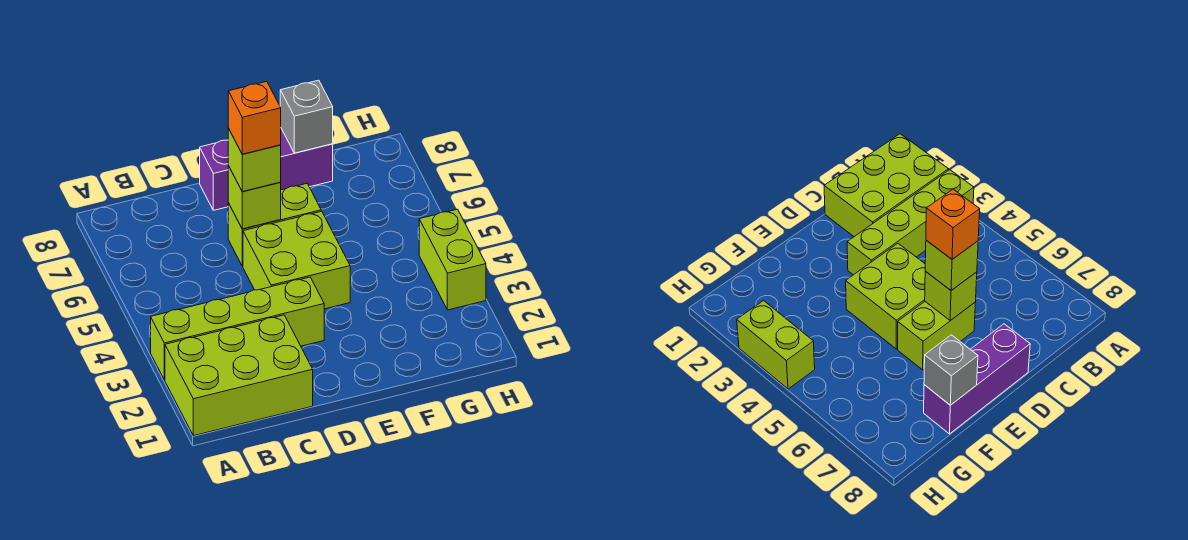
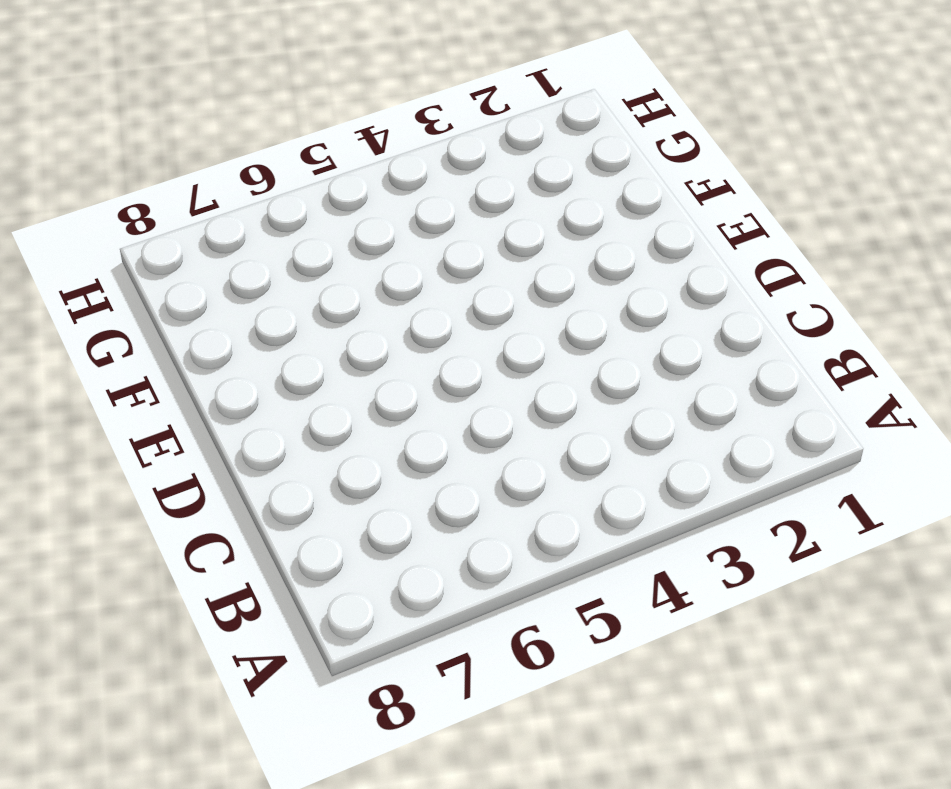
none -> lime brick A1:C2 level 1
none -> lime brick A3:D3 level 1

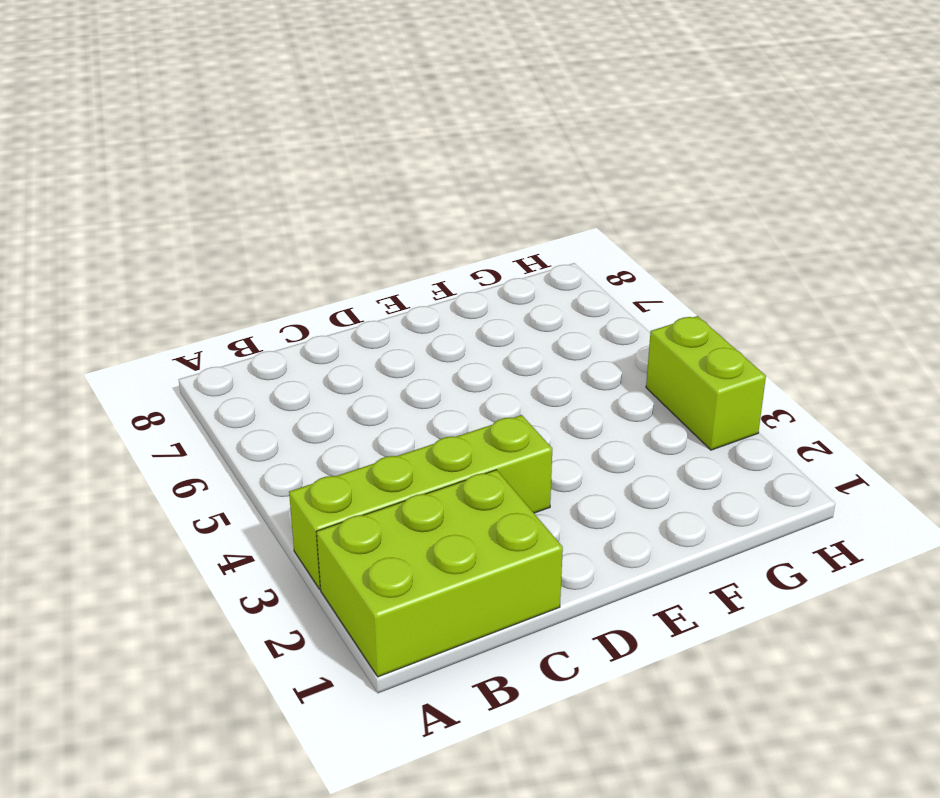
none -> lime brick D4:E5 level 1
none -> lime brick D6:E6 level 1

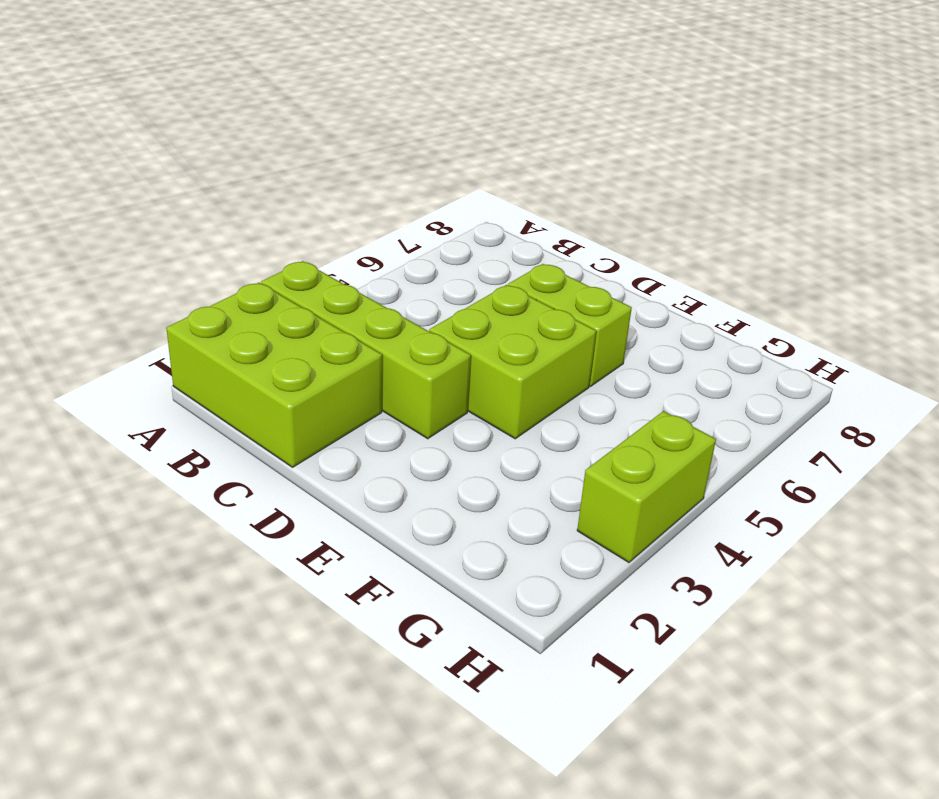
none -> purple brick D8:F8 level 1
none -> lime brick D6 level 2

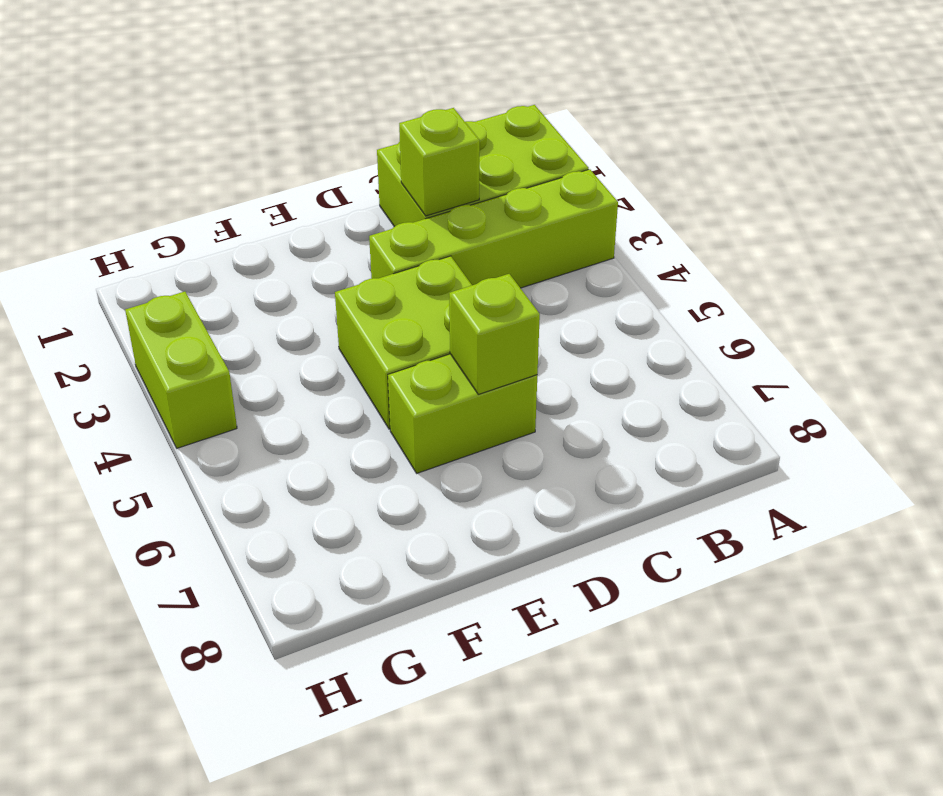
lime brick C2 level 2 -> lime brick D6 level 3
none -> purple brick D8:F8 level 1
none -> grey brick F8 level 2

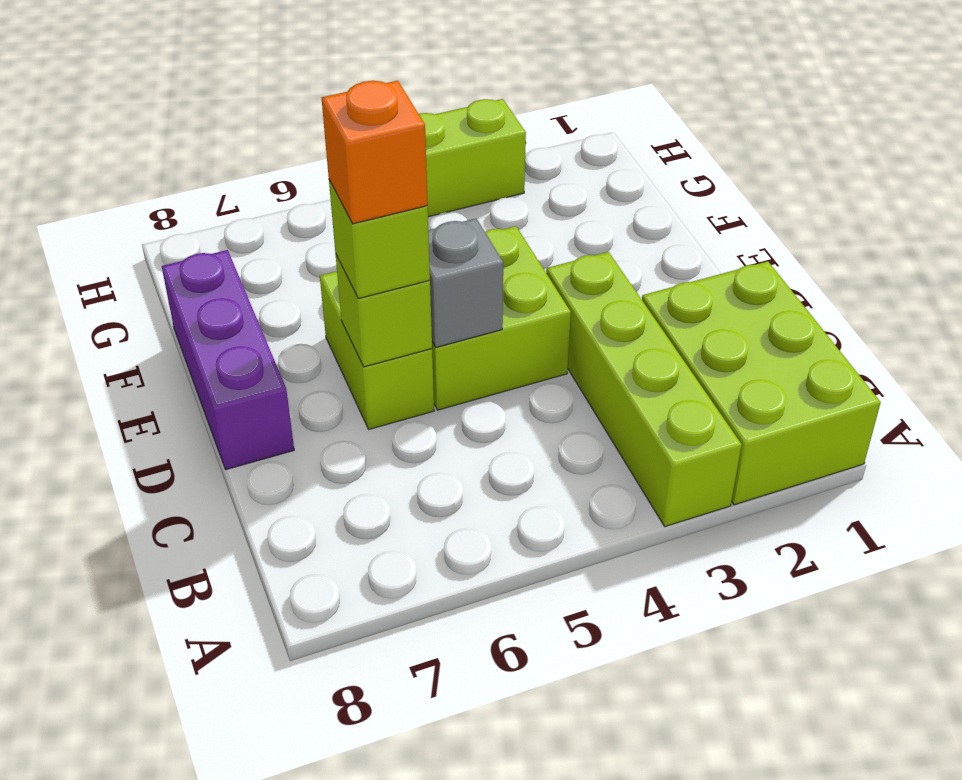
grey brick D5 level 2 -> grey brick F8 level 2

